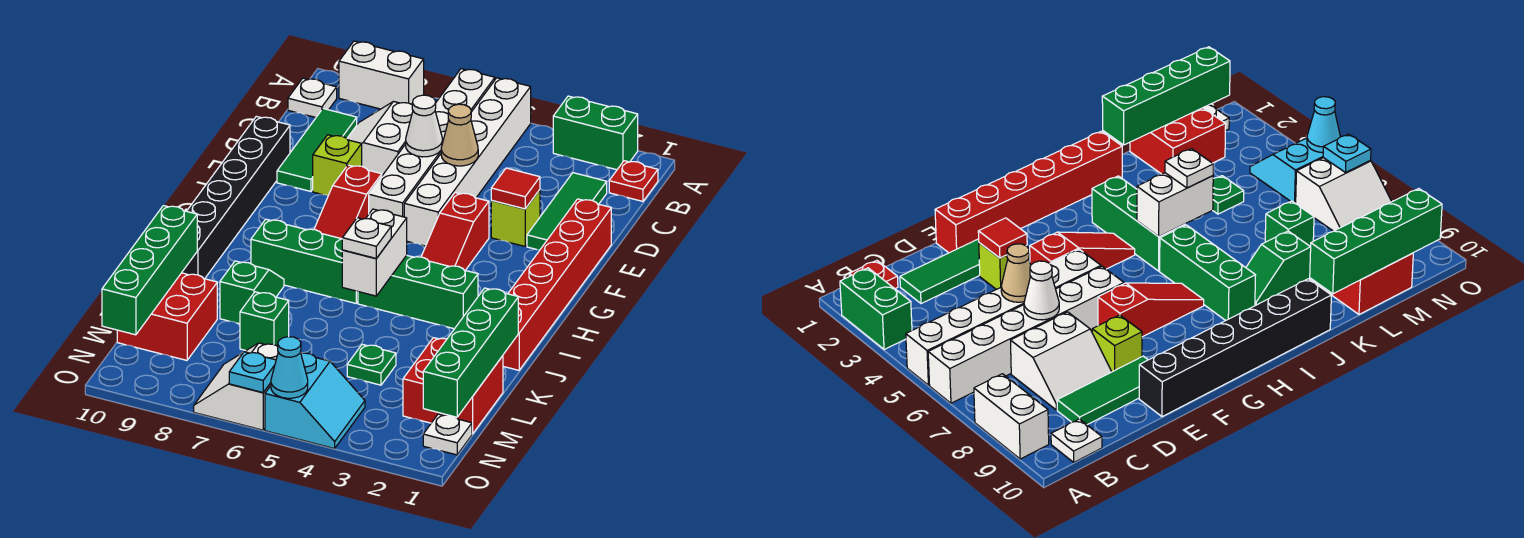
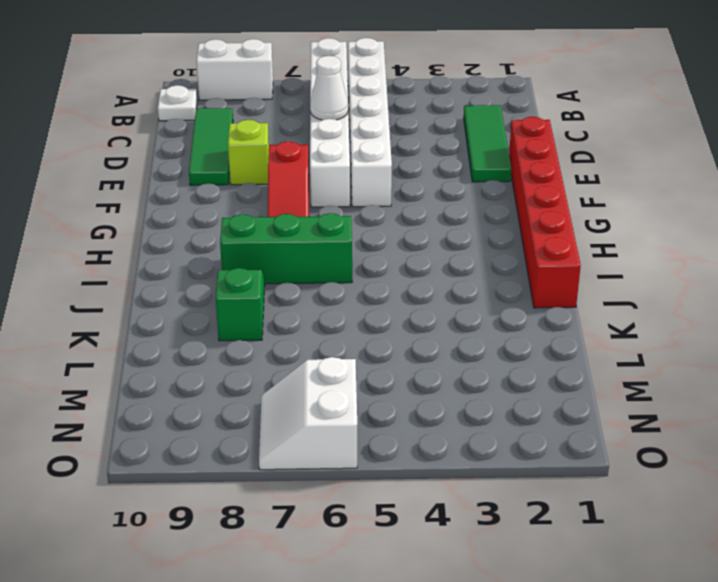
none -> green brick A2:A3 level 1
none -> red plate B1 level 1
none -> white slope C7:D8 level 1 top 7
none -> lime brick E3 level 1

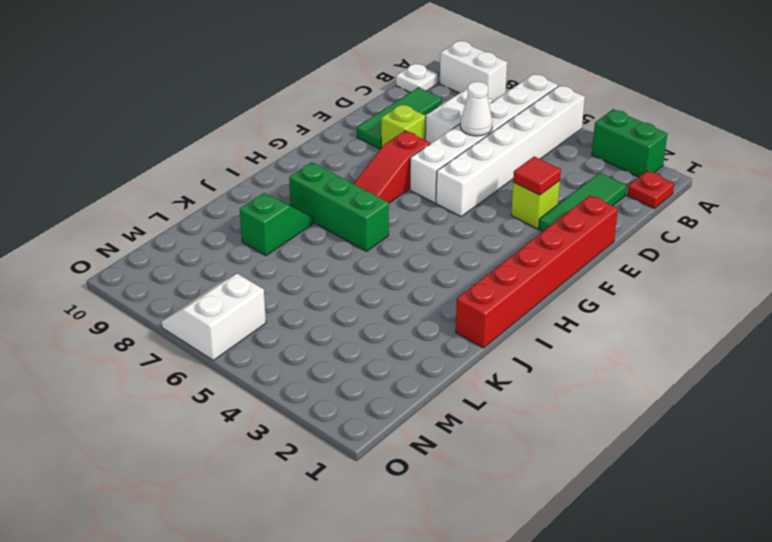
none -> black brick E10:J10 level 1
none -> red slope F4:H4 level 1 top F
none -> green brick I3:I5 level 1
none -> red brick L1:M2 level 1

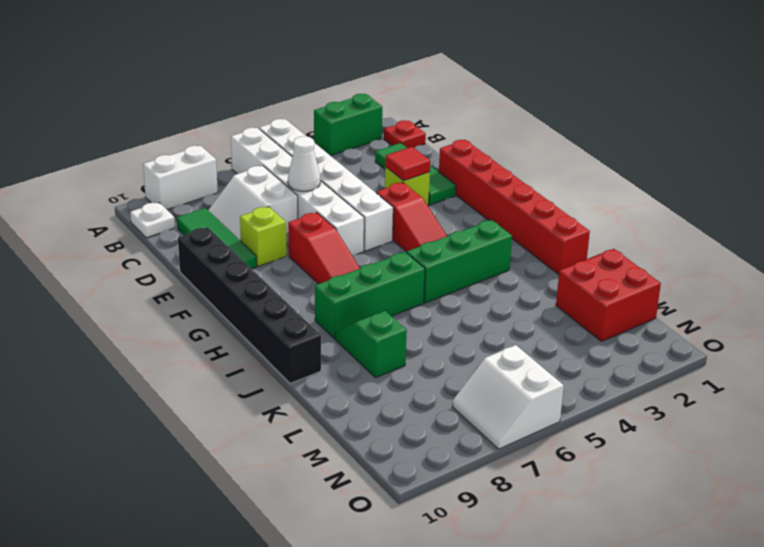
none -> green plate L4 level 1
none -> green brick L7 level 1
none -> red brick L9:M10 level 1
none -> white plate N1 level 1

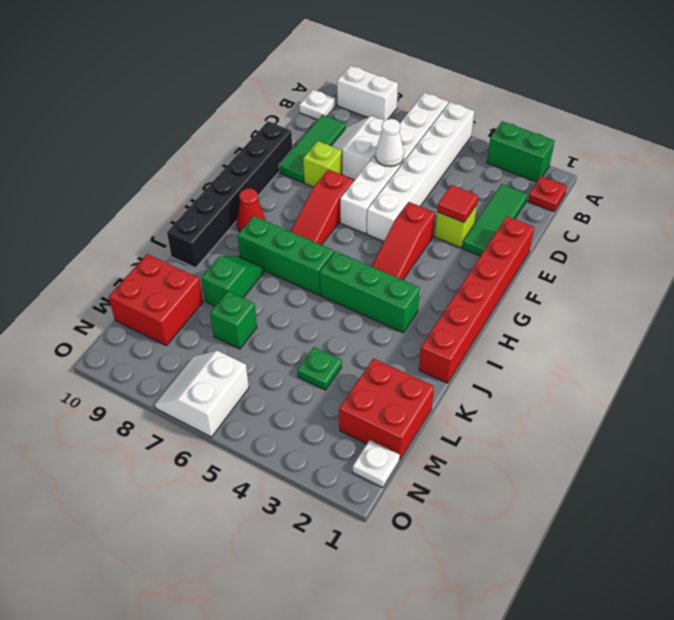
red cone H9 level 1 -> none
none -> cyan slope N4:O5 level 1 top 5
none -> tan cone D5 level 2
none -> white brick I5:J5 level 2
none -> green brick K1:N1 level 2

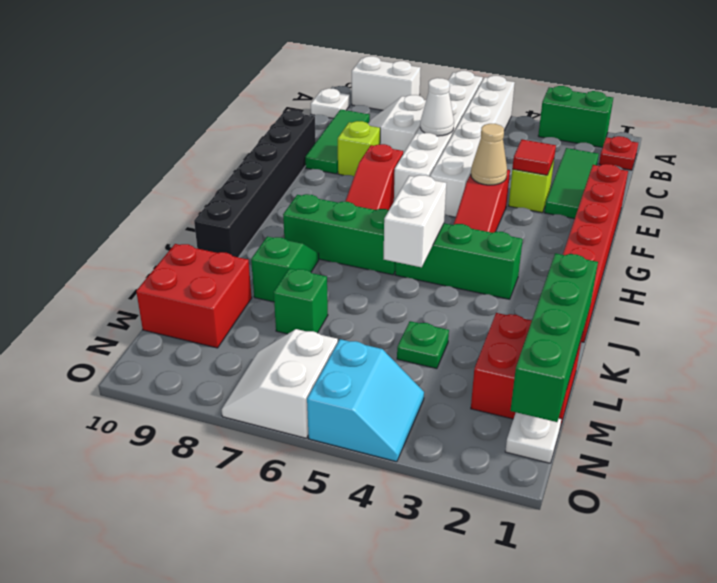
tan cone F4 level 2 -> tan cone D5 level 2
none -> green brick K10:N10 level 2
none -> cyan cone O5 level 2
none -> cyan plate O6 level 2
none -> white plate J5 level 3

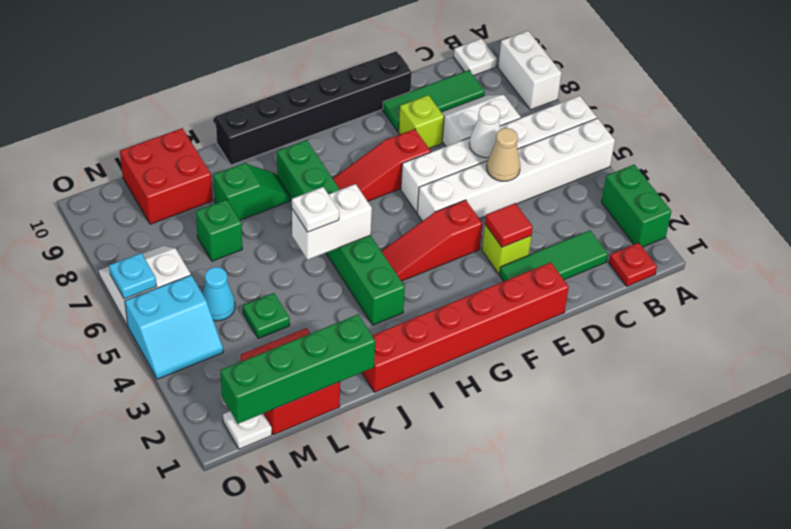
cyan cone M5 level 1 -> cyan cone O5 level 2
none -> green brick K10:N10 level 2

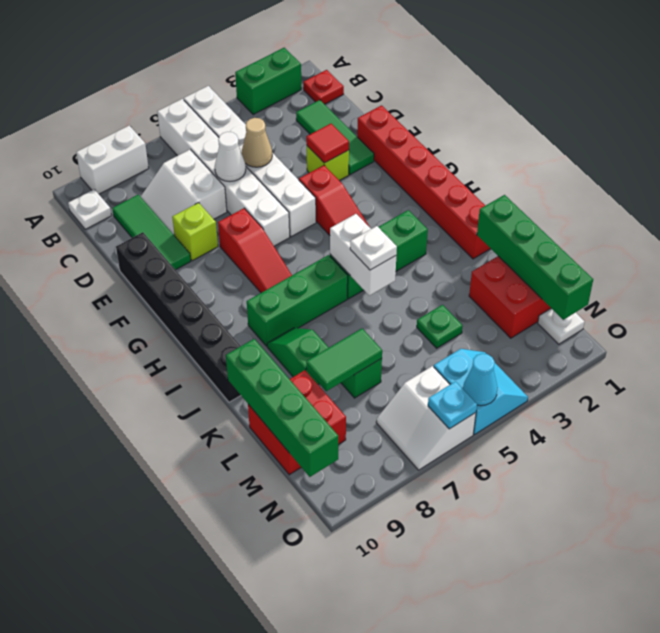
green tile L7:L8 level 2 -> none

